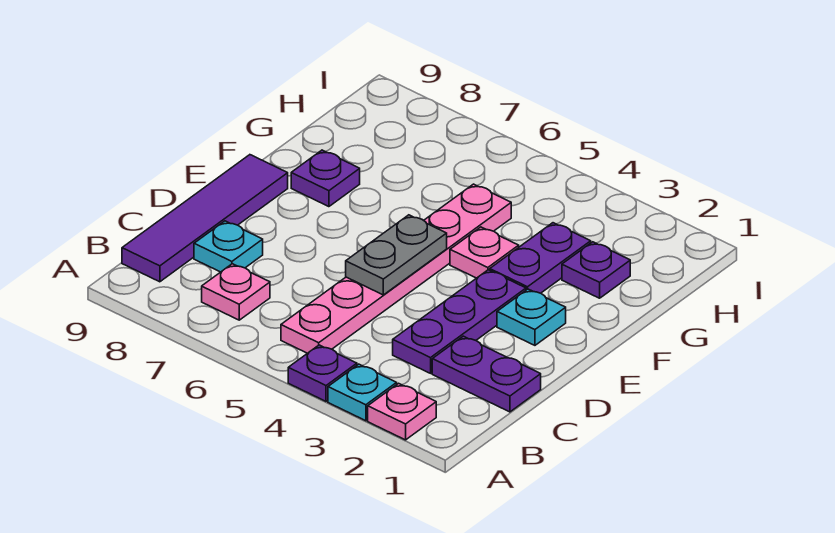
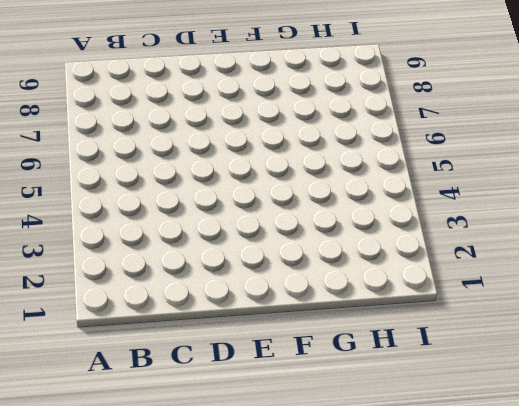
none -> pink plate A2 level 1
none -> cyan plate A3 level 1
none -> purple plate A4 level 1

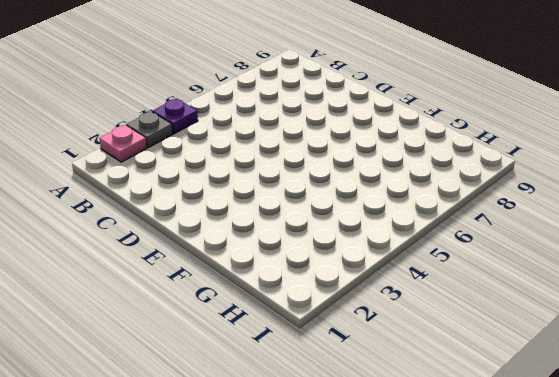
grey plate A3 level 1 -> cyan plate A3 level 1
none -> pink plate B5:G5 level 1
none -> pink plate B7 level 1
none -> purple tile B9:E9 level 1

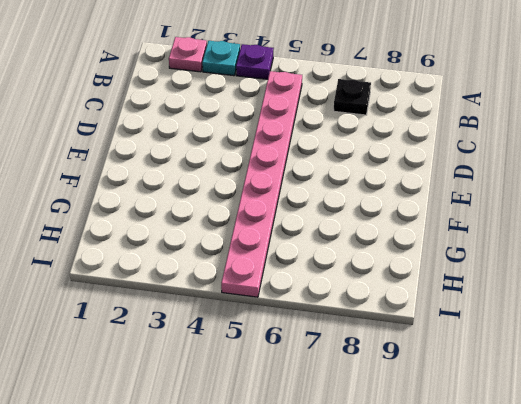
pink plate B5:I5 level 1 -> pink plate B5:G5 level 1
black plate B7 level 1 -> pink plate B7 level 1
none -> purple tile B9:E9 level 1
none -> purple plate C1:C2 level 1
none -> purple plate C3:E3 level 1

